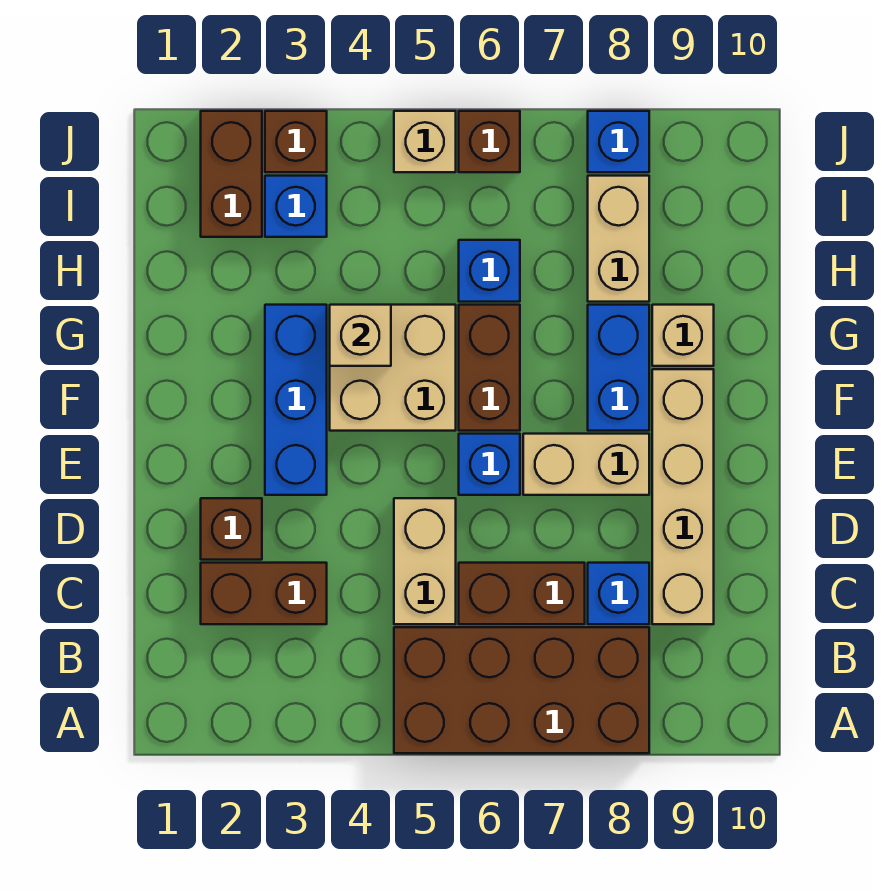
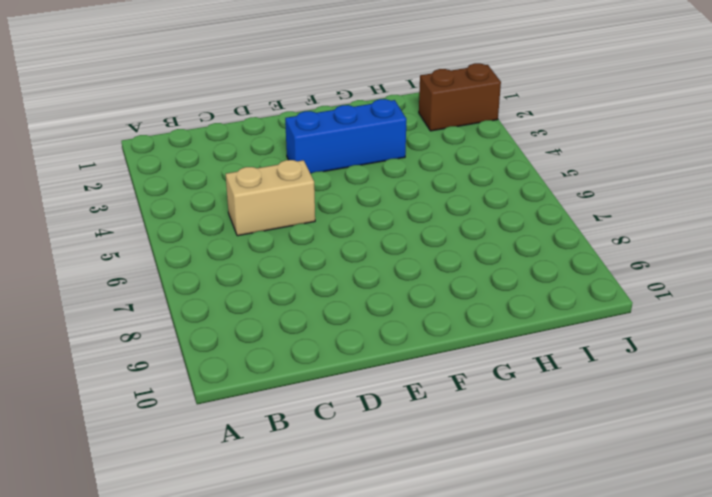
none -> brown brick A5:B8 level 1
none -> brown brick C2:C3 level 1
none -> brown brick C6:C7 level 1

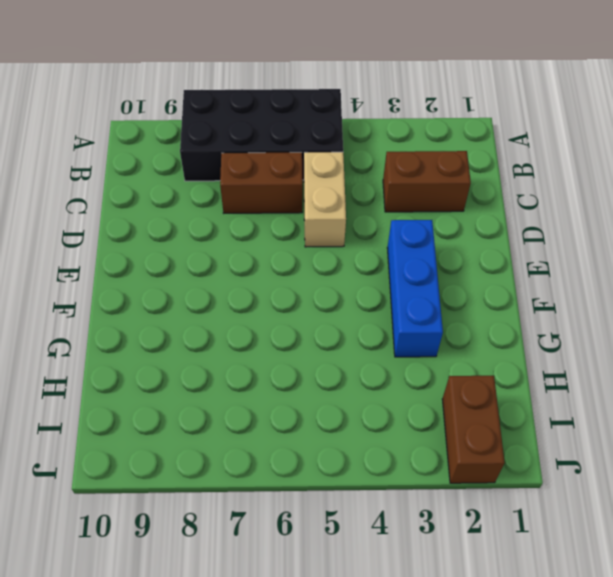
black brick A5:B8 level 1 -> brown brick A5:B8 level 1
none -> blue brick C8 level 1
none -> tan brick C9:F9 level 1
none -> brown brick D2 level 1

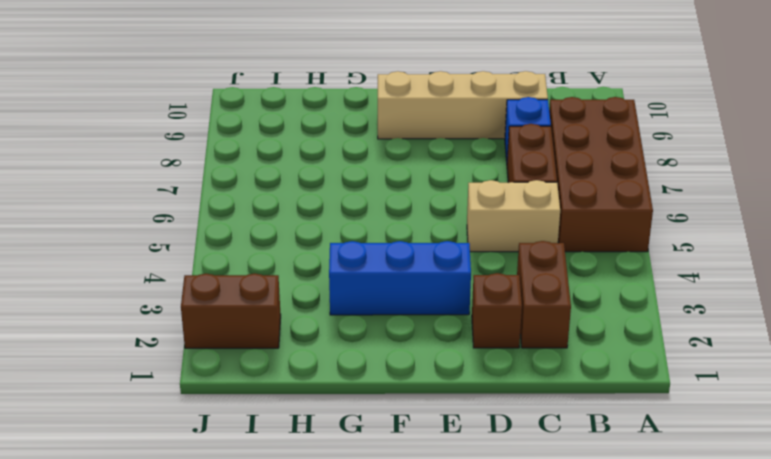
none -> blue brick E6 level 1
none -> tan brick E7:E8 level 1
none -> tan brick F4:G5 level 1

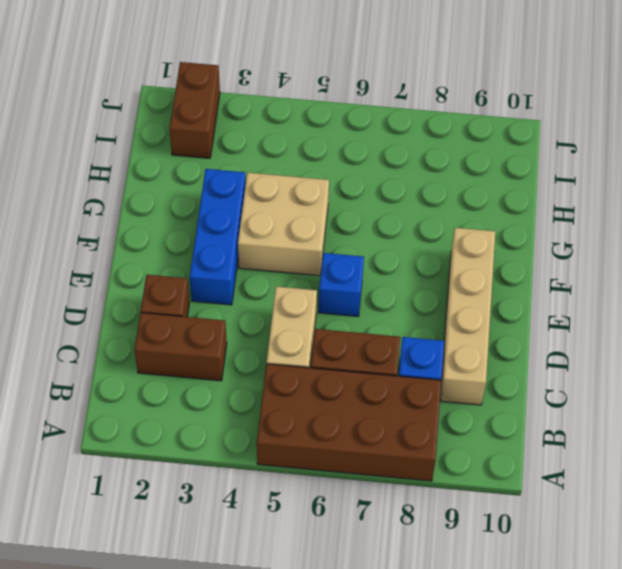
none -> tan brick E7:E8 level 1
none -> brown brick F6:G6 level 1
none -> blue brick F8:G8 level 1

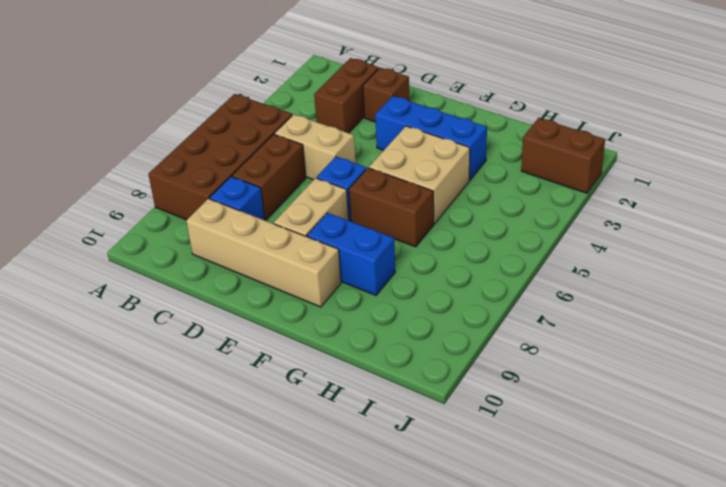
none -> tan brick G9 level 1
none -> blue brick H6 level 1
none -> tan brick H8:I8 level 1

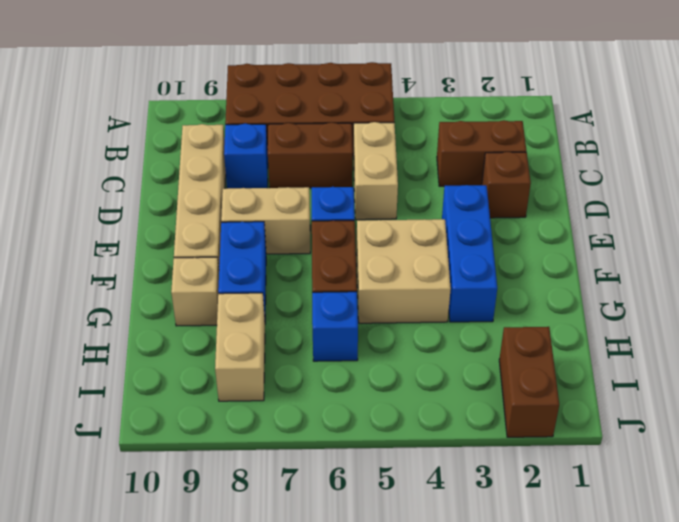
none -> blue brick I3 level 1
none -> brown brick J3 level 1
none -> tan brick J5 level 1

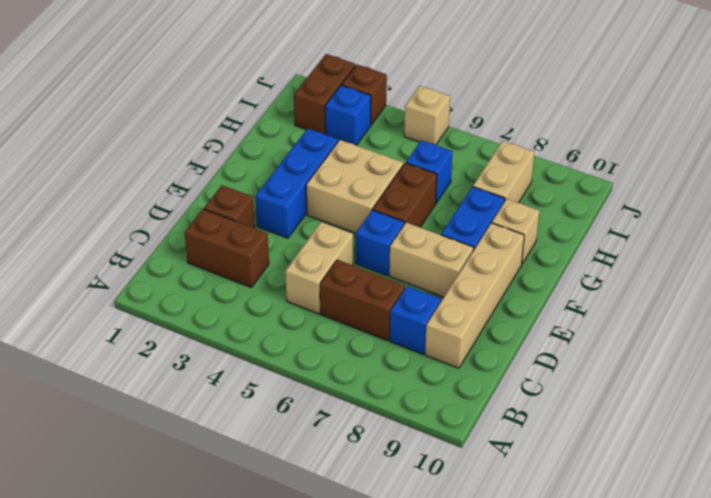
none -> brown brick A5:B8 level 1
none -> brown brick J6 level 1
none -> blue brick J8 level 1

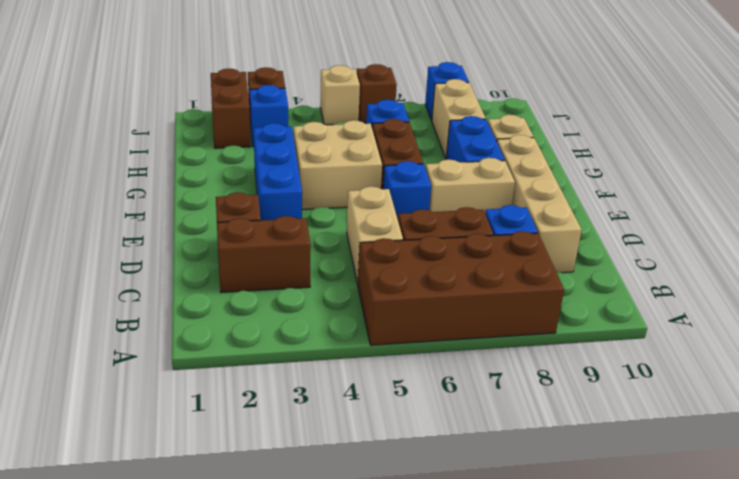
none -> tan brick G4 level 2

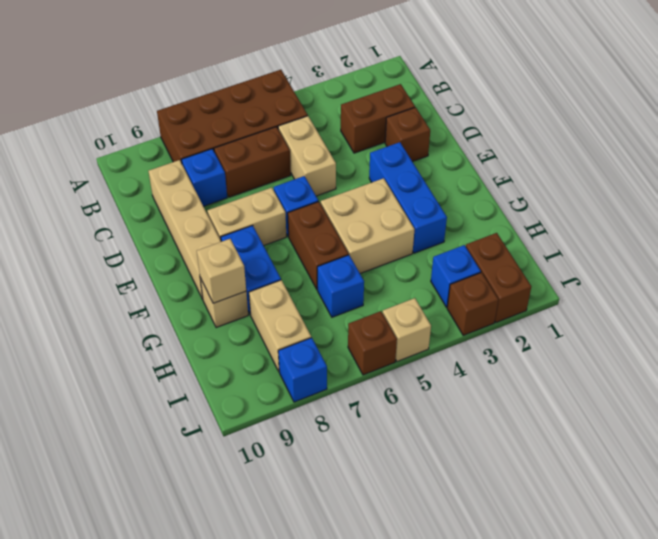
tan brick G9 level 2 -> tan brick G4 level 2

